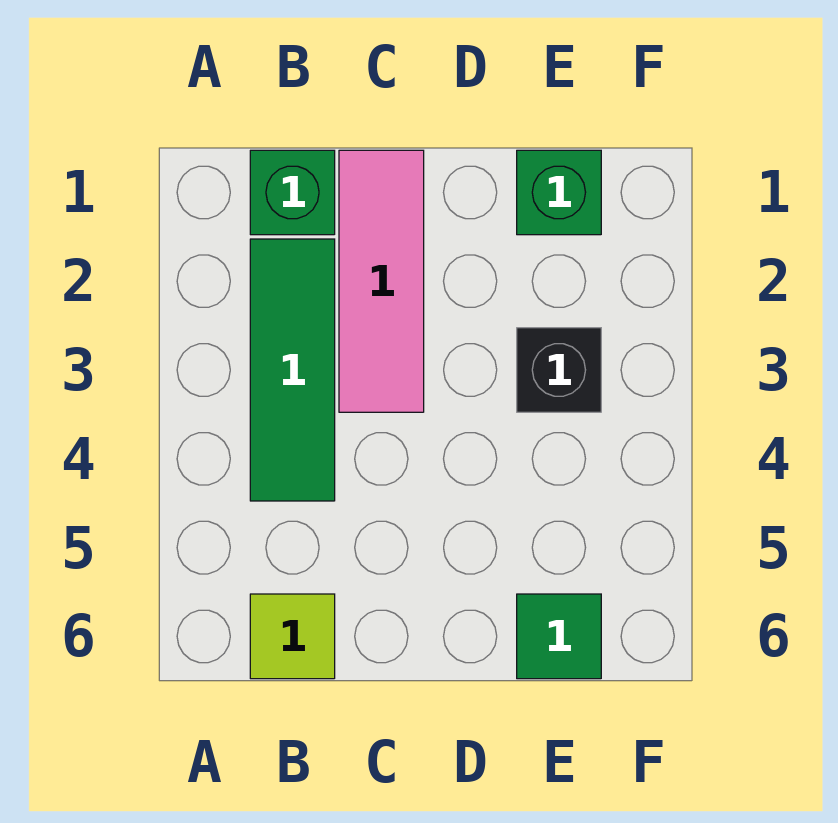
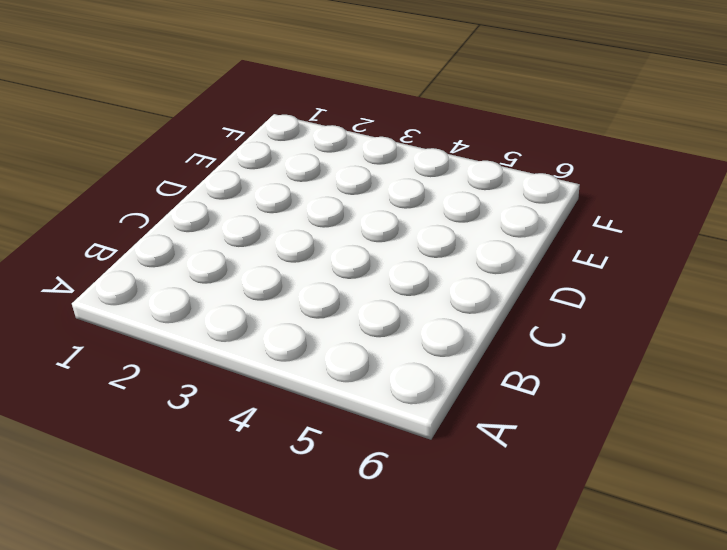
none -> green brick B1 level 1
none -> green tile B2:B4 level 1

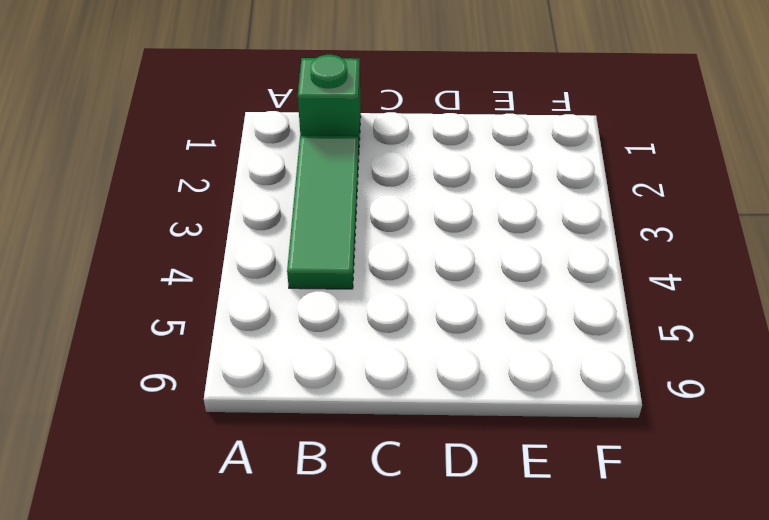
none -> lime tile B6 level 1
none -> pink tile C1:C3 level 1

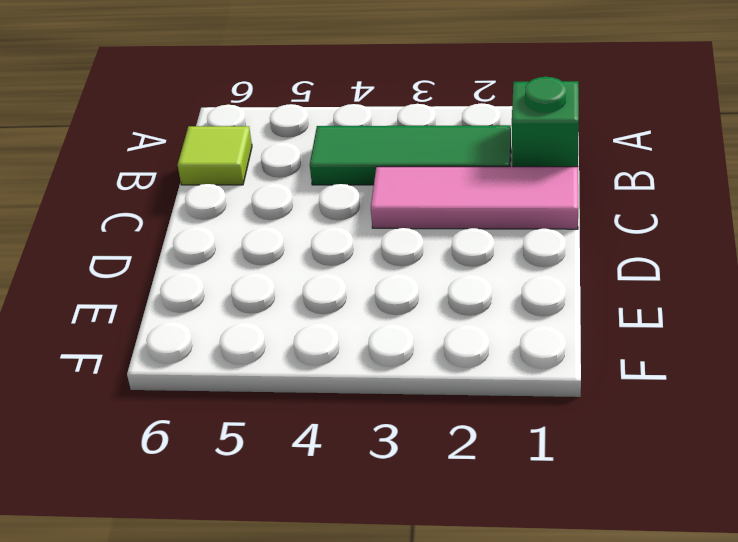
none -> green brick E1 level 1
none -> black brick E3 level 1

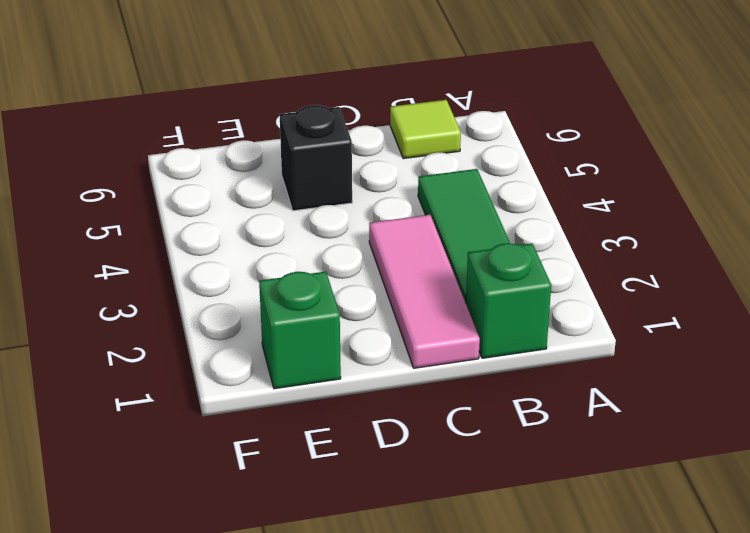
black brick D5 level 1 -> black brick E3 level 1
none -> green tile E6 level 1

